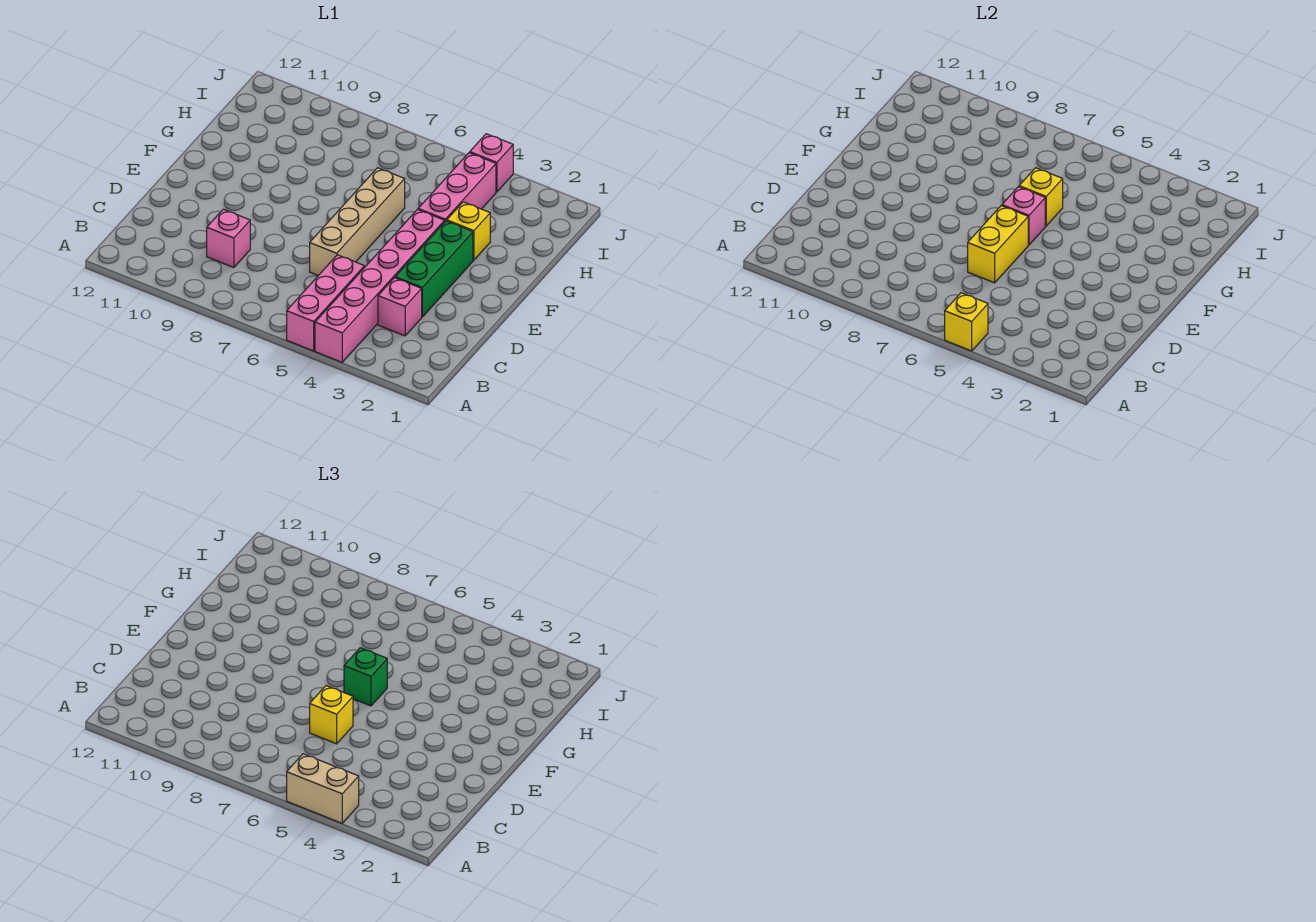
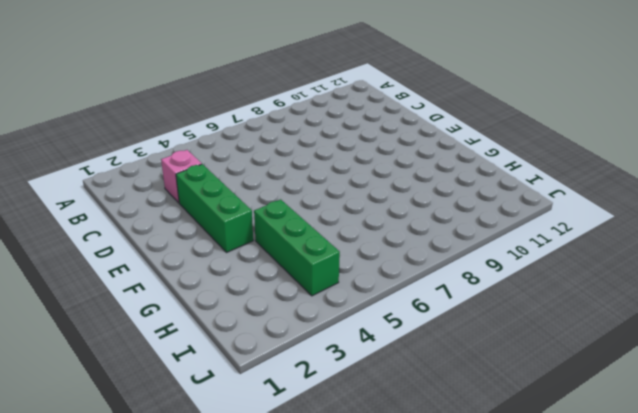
green brick G4:I4 level 1 -> pink brick G4:I4 level 1
none -> pink brick A4:F4 level 1
none -> pink brick A5:C5 level 1
none -> pink brick C9 level 1

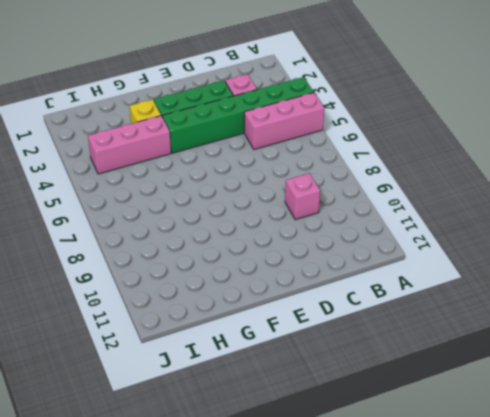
green brick A4:F4 level 1 -> pink brick A4:F4 level 1
none -> tan brick D6:G6 level 1
none -> pink brick J4 level 1
none -> yellow brick A5 level 2

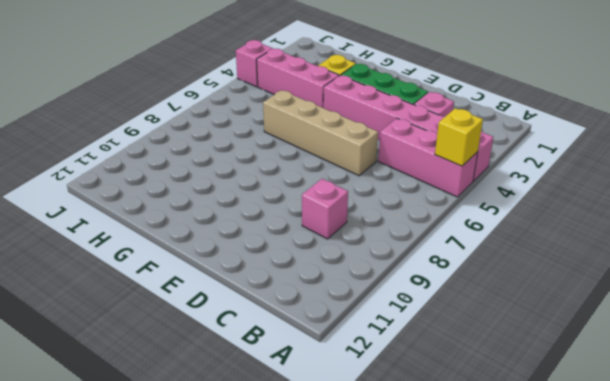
none -> yellow brick D6:E6 level 2
none -> pink brick F6 level 2
none -> yellow brick G6 level 2

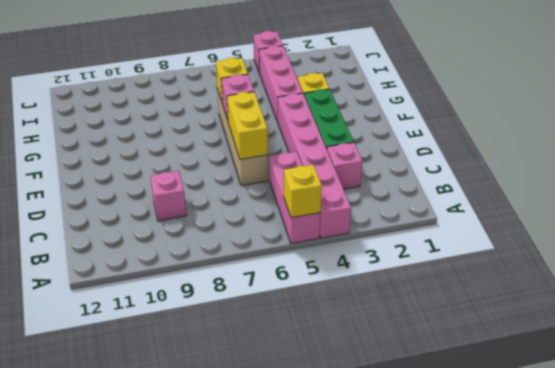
none -> tan brick A4:A5 level 3
none -> yellow brick D6 level 3
none -> green brick F6 level 3

